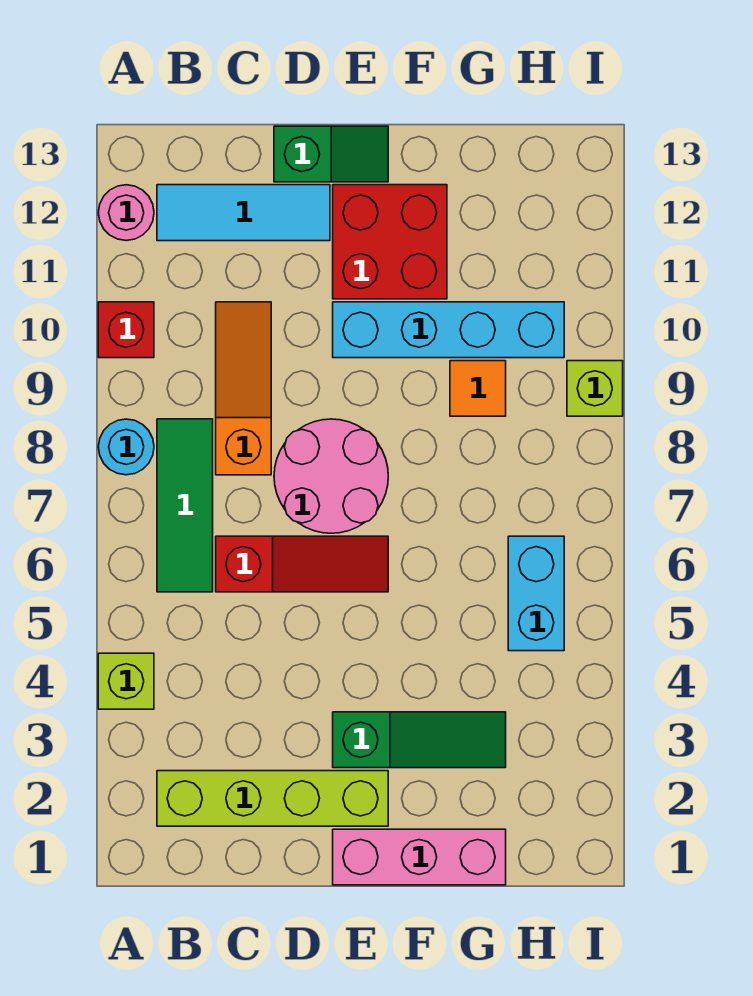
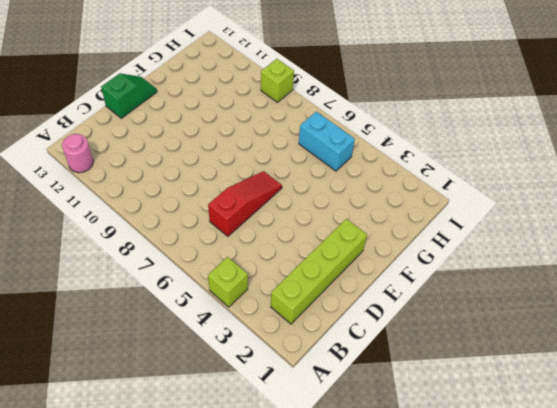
none -> cyan round brick A8 level 1
none -> red brick A10 level 1
none -> green tile B6:B8 level 1

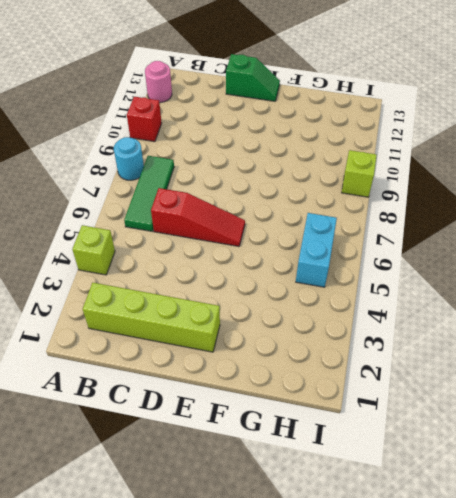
none -> cyan tile B12:D12 level 1
none -> orange slope C8:C10 level 1 top 8
none -> pink round brick D7:E8 level 1

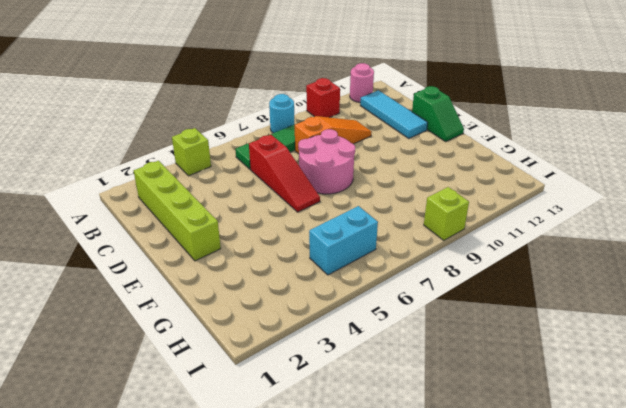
none -> pink brick E1:G1 level 1
none -> green slope E3:G3 level 1 top E
none -> cyan brick E10:H10 level 1

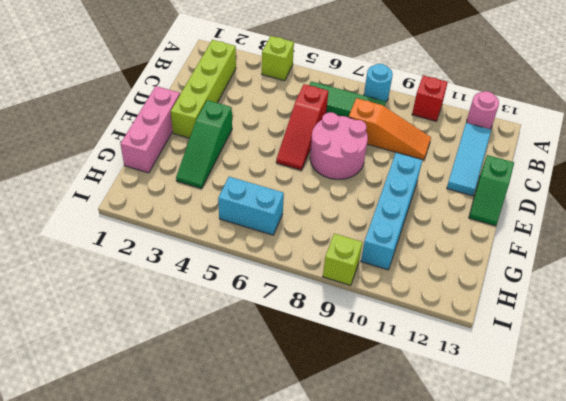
none -> red brick E11:F12 level 1
none -> orange tile G9 level 1

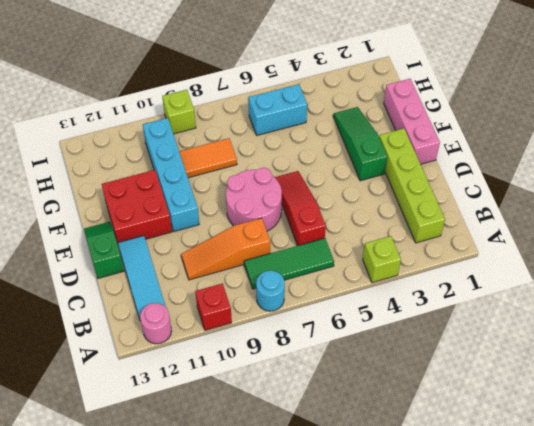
orange tile G8:G9 level 1 -> orange tile G9 level 1

